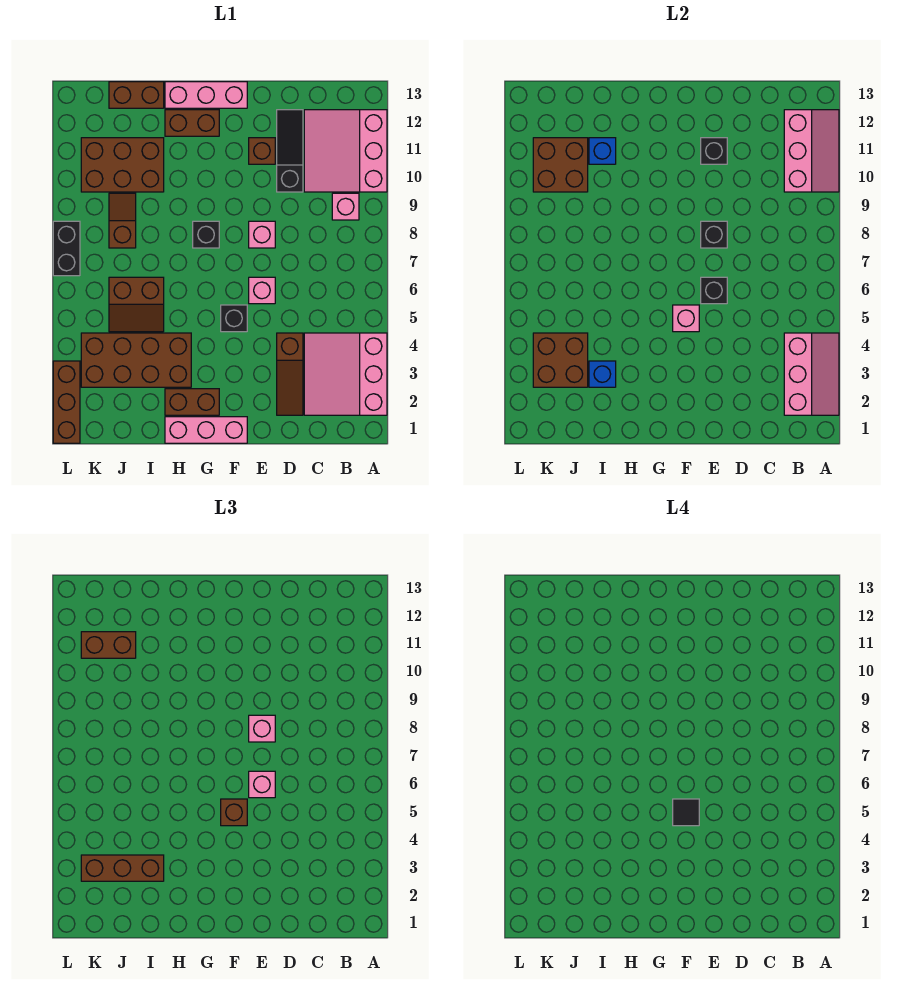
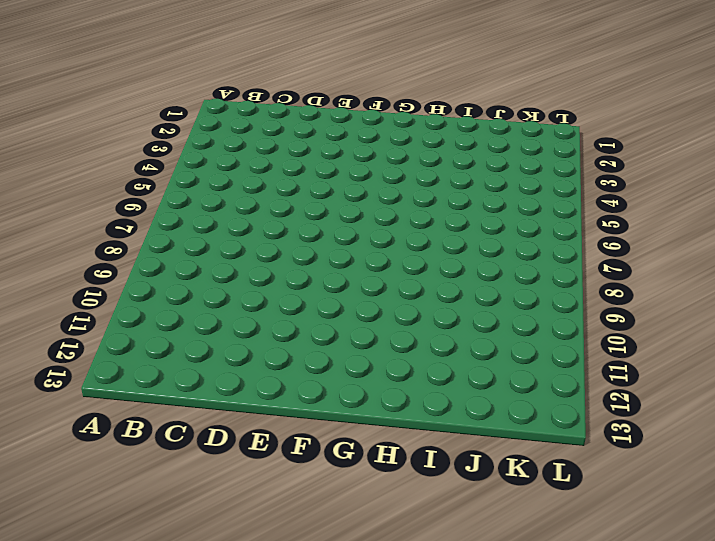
none -> pink slope A2:C4 level 1 top A
none -> pink slope A10:C12 level 1 top A
none -> pink brick B9 level 1
none -> brown slope D2:D4 level 1 top 4

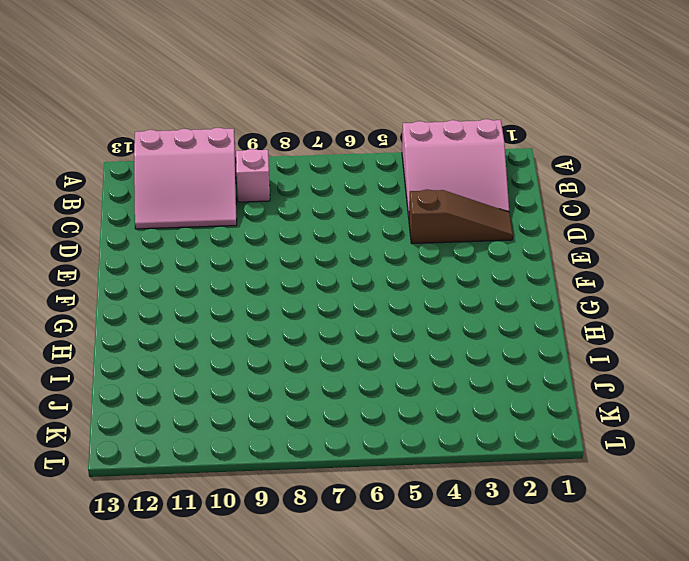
none -> black slope D10:D12 level 1 top 10
none -> pink brick E6 level 1
none -> pink brick E8 level 1
none -> brown brick E11 level 1

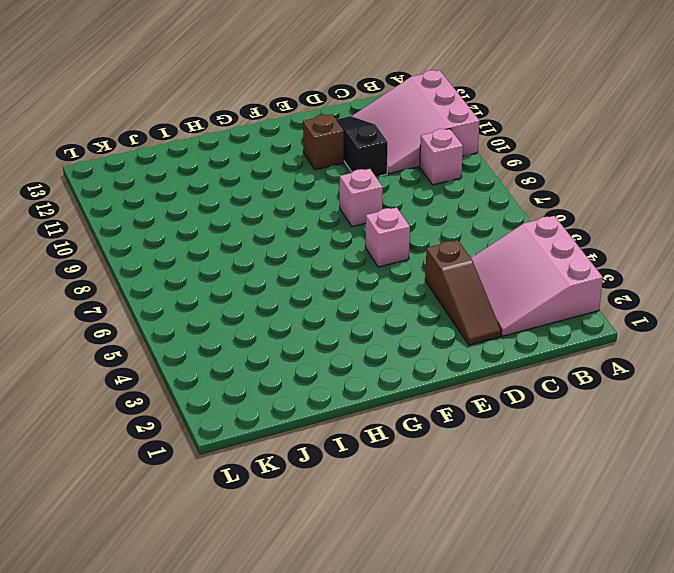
none -> pink brick F1:H1 level 1
none -> black brick F5 level 1
none -> pink brick F13:H13 level 1
none -> brown brick G2:H2 level 1

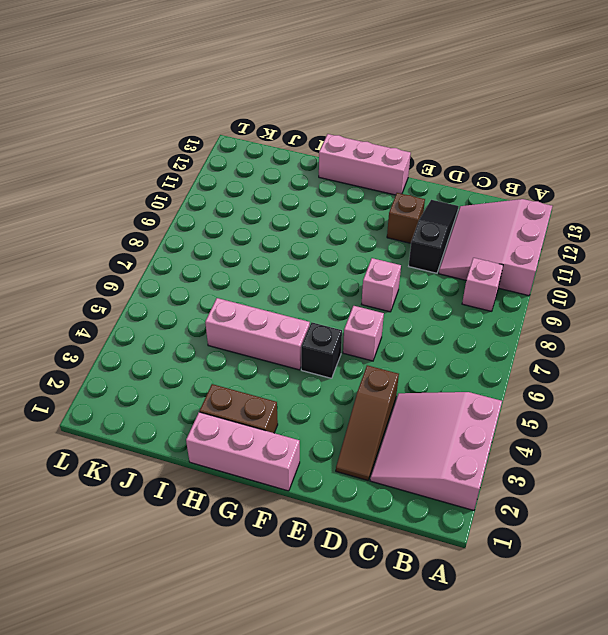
pink brick G5:I5 level 1 -> brown slope I5:J6 level 1 top 6
none -> black brick G8 level 1
none -> brown brick G12:H12 level 1
none -> brown brick H3:K4 level 1
none -> brown brick I10:K11 level 1

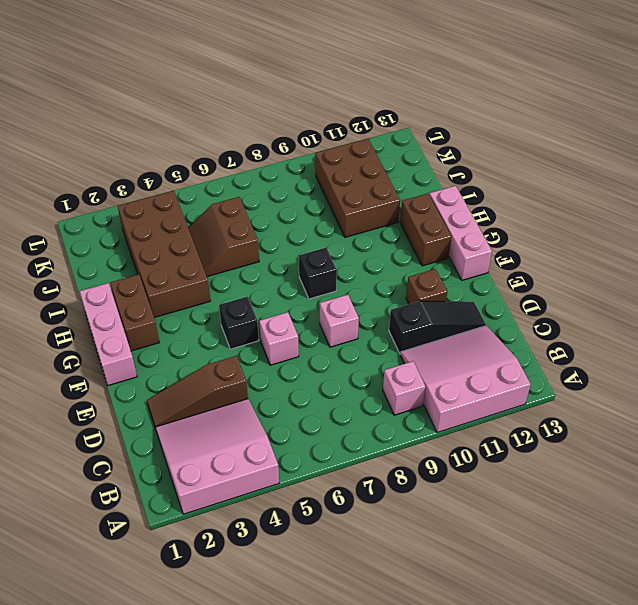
none -> brown brick I13:J13 level 1
none -> brown slope J8:J9 level 1 top 8
none -> brown brick L1:L3 level 1
none -> black brick L7:L8 level 1

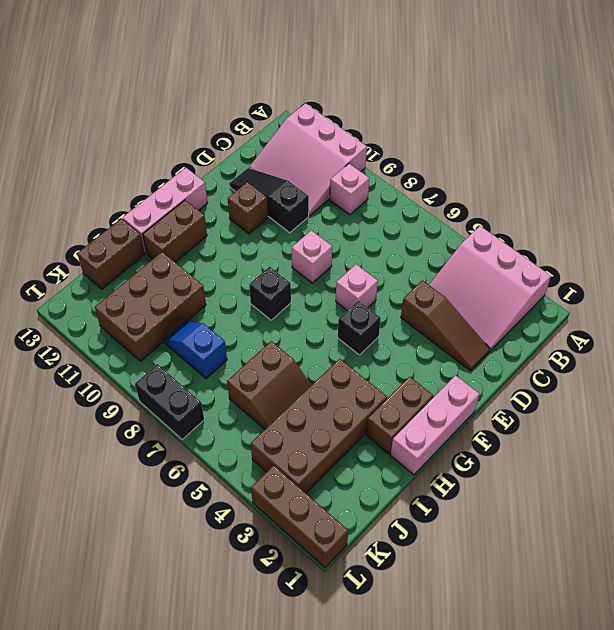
blue slope J8:J9 level 1 top 8 -> brown slope J8:J9 level 1 top 8
none -> pink slope A2:B4 level 2 top B
none -> pink slope A10:B12 level 2 top B
none -> black brick E6 level 2
none -> black brick E8 level 2

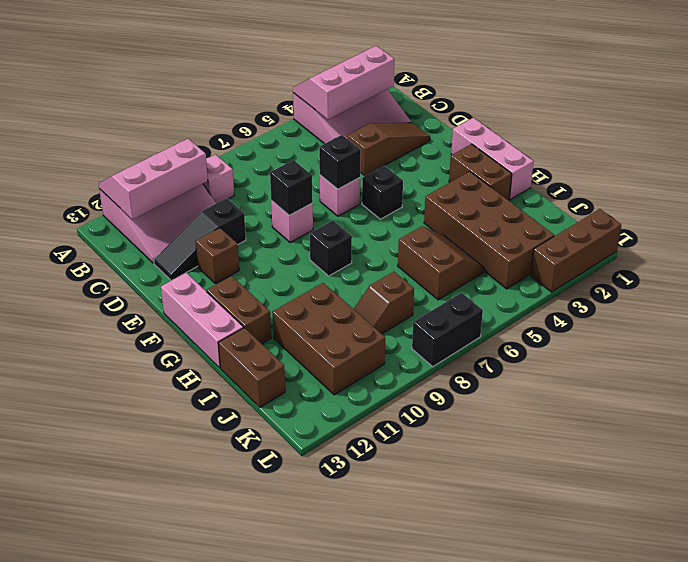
none -> black brick E11 level 2
none -> pink brick F5 level 2
none -> blue brick I3 level 2
none -> blue brick I11 level 2

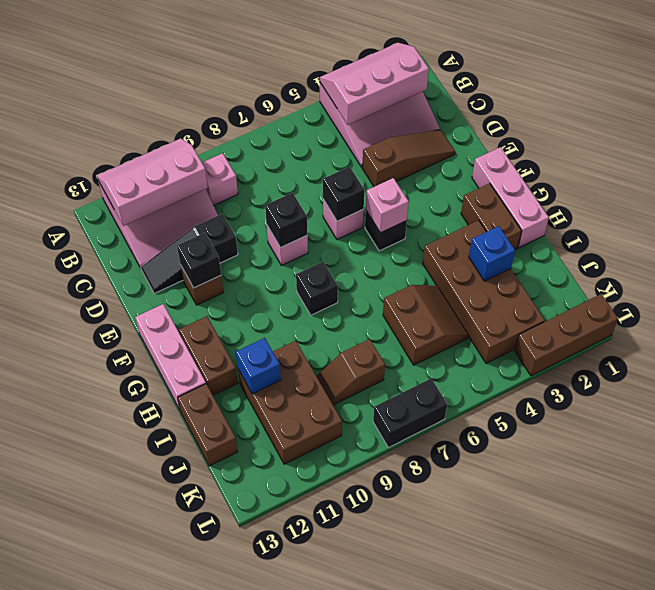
none -> brown brick J3:K4 level 2
none -> brown brick J10:K11 level 2
none -> pink brick E6 level 3
none -> pink brick E8 level 3

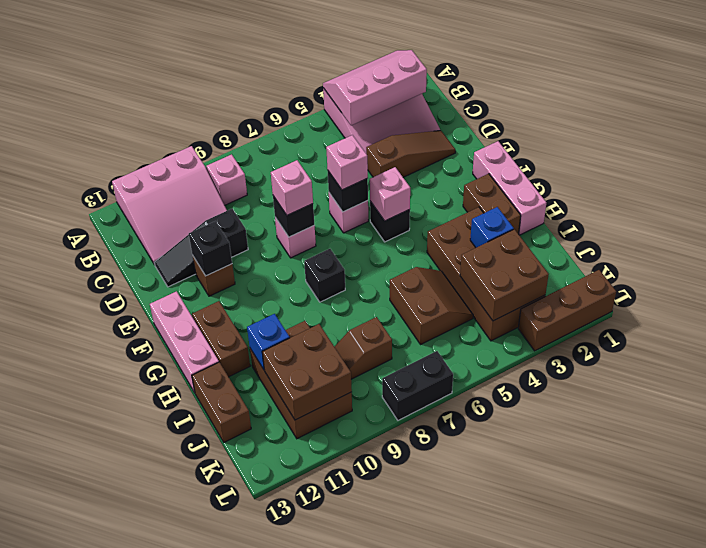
none -> pink slope A10:B12 level 2 top B
none -> brown brick F5 level 3
none -> brown brick I3:K3 level 3
none -> brown brick J11:K11 level 3

